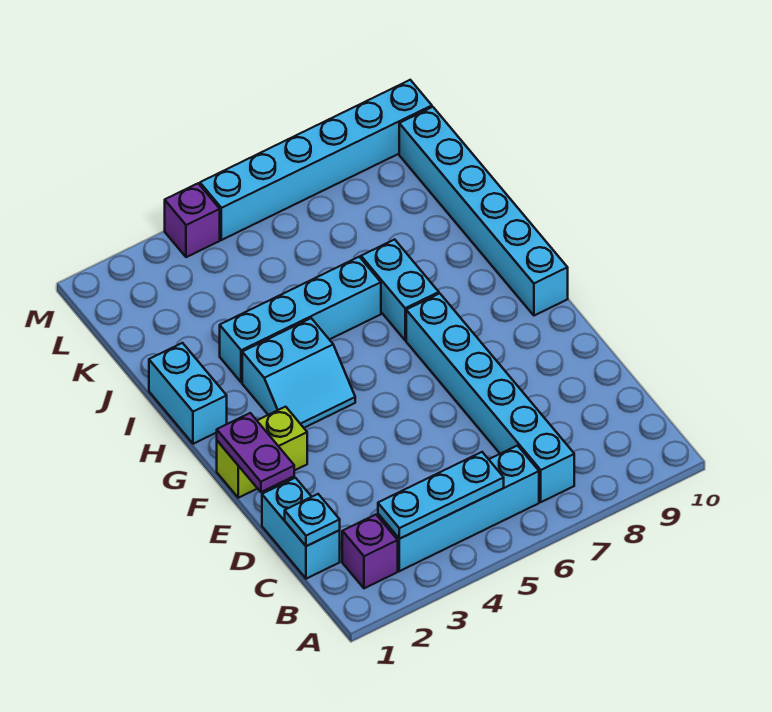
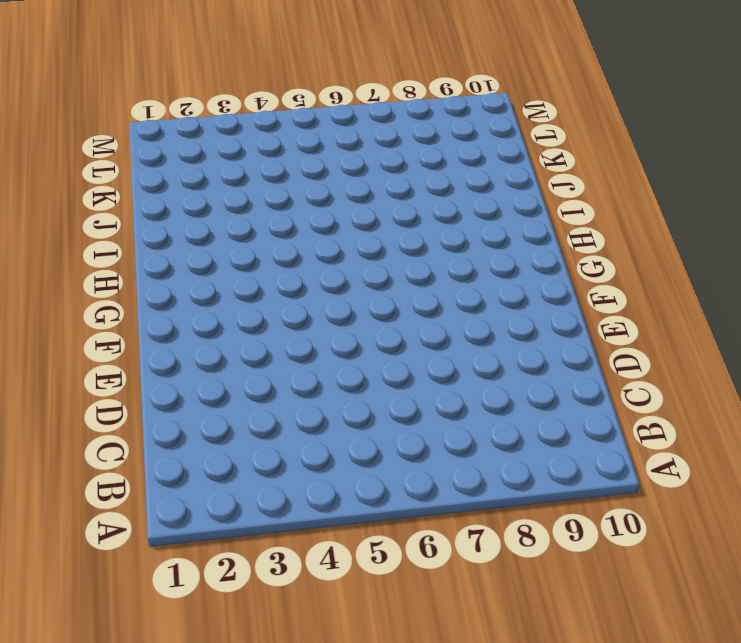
none -> purple brick B2 level 1
none -> cyan brick B3:B6 level 1
none -> cyan brick B7:G7 level 1

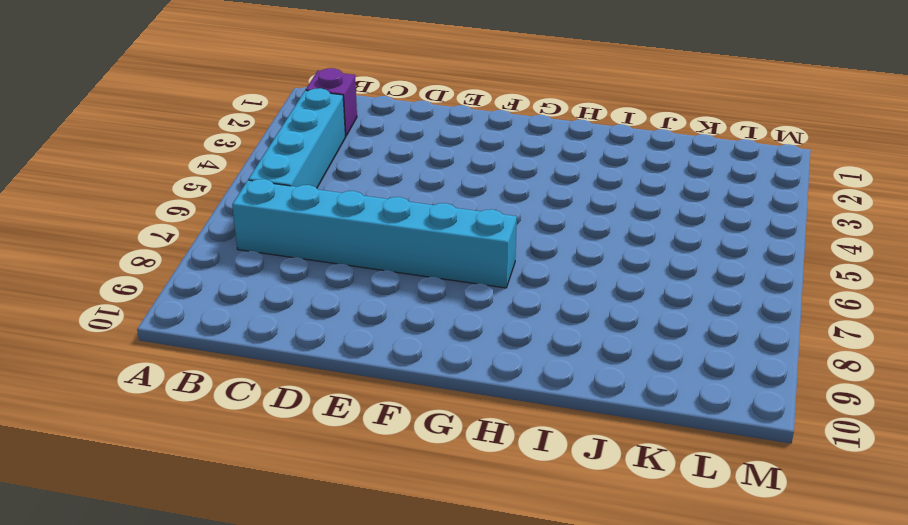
none -> cyan brick C1:D1 level 1
none -> lime brick F1:F2 level 1
none -> cyan slope G3:H4 level 1 top H

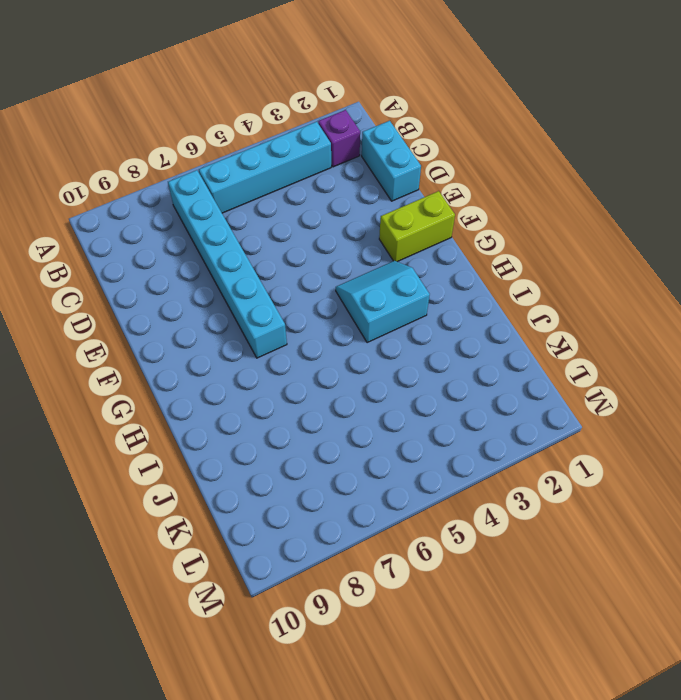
none -> cyan brick G10:L10 level 1
none -> cyan brick H1:I1 level 1
none -> cyan brick H7:I7 level 1

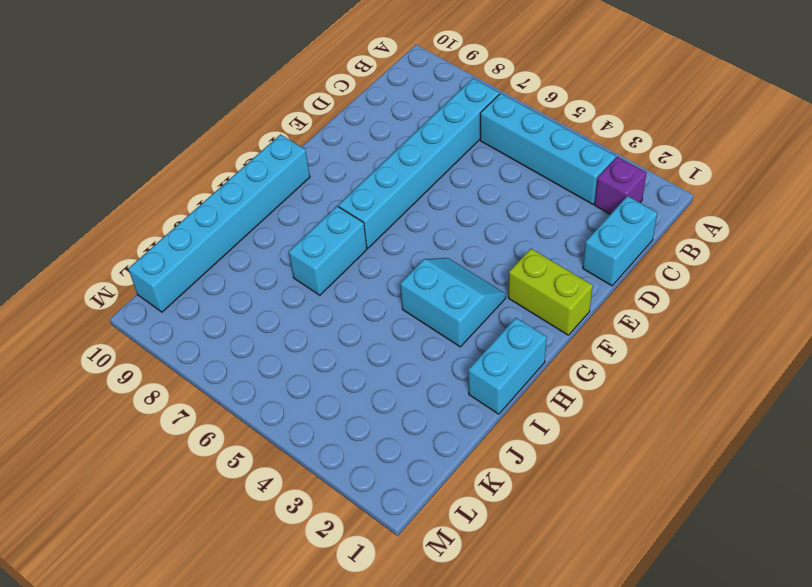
none -> cyan brick I3:I6 level 1
none -> purple brick M4 level 1
none -> cyan brick M5:M10 level 1

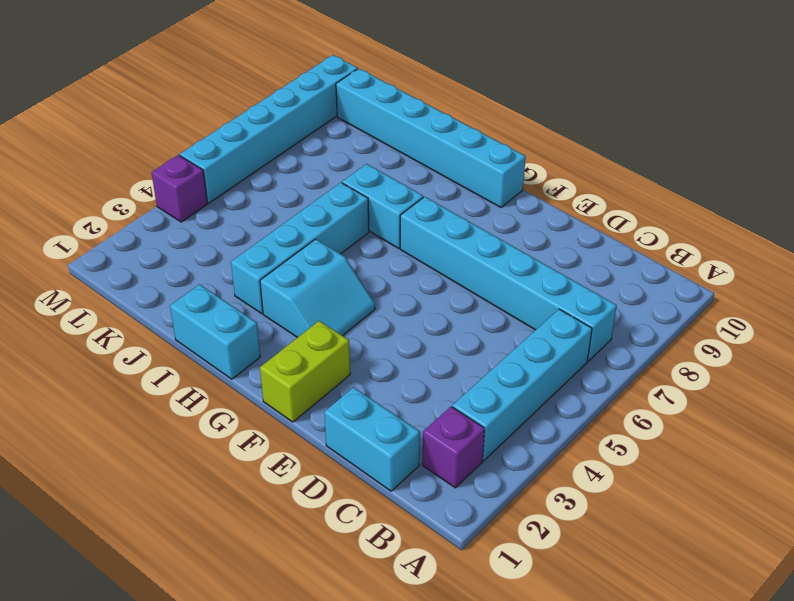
none -> cyan plate B3:B5 level 2
none -> cyan plate C1 level 2
none -> purple plate E1:F1 level 2

